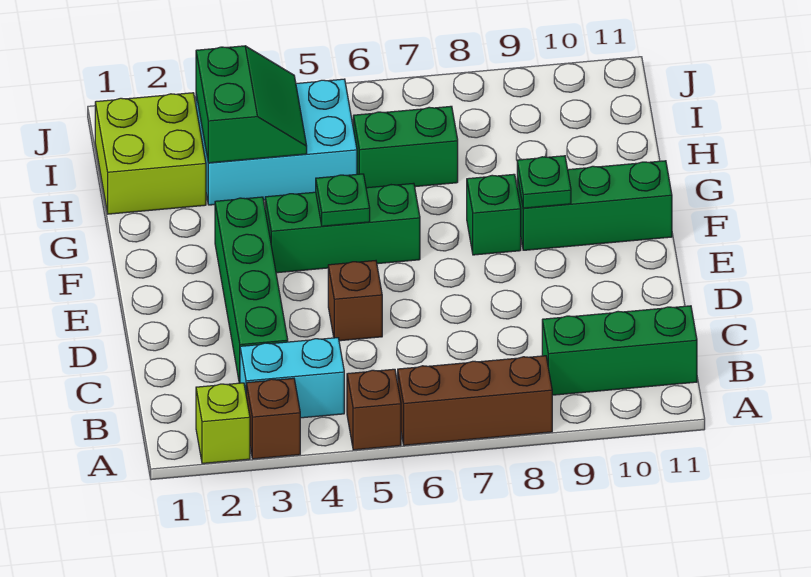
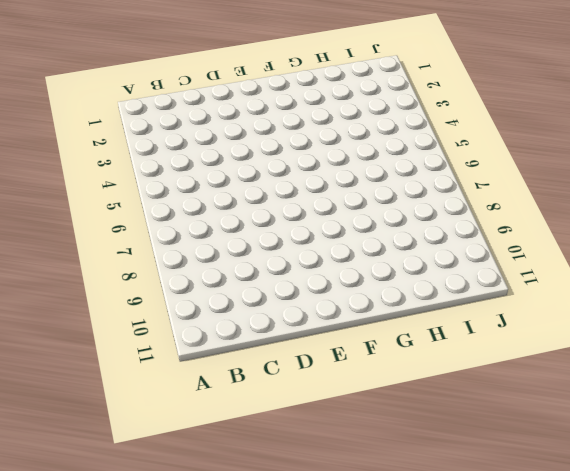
none -> lime brick A2 level 1
none -> brown brick A3 level 1
none -> brown brick A5 level 1

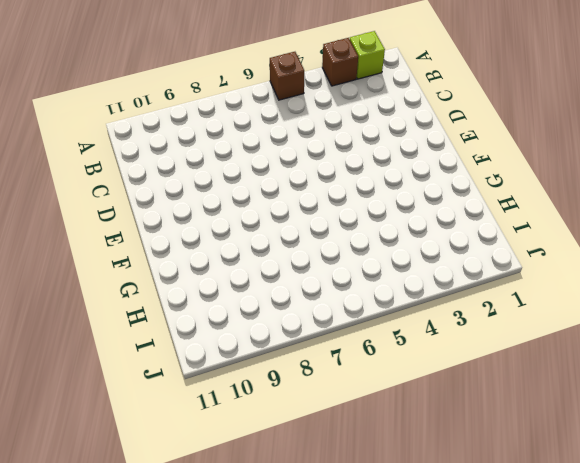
none -> brown brick A6:A8 level 1
none -> cyan brick B3:B4 level 1
none -> green brick B9:B11 level 1

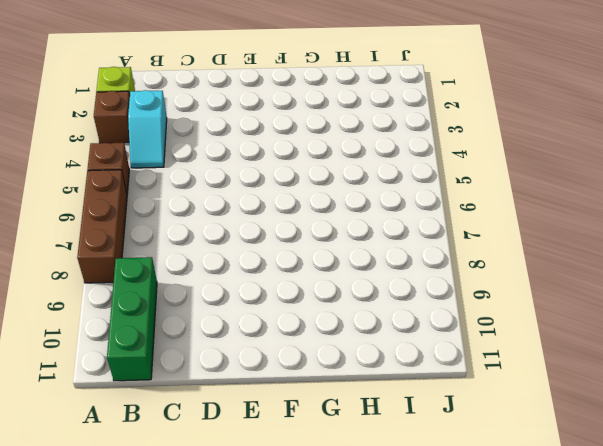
cyan slope B3:B4 level 1 top 3 -> cyan brick B3:B4 level 1
none -> green brick C3:F3 level 1
none -> brown brick D5 level 1
none -> green brick F4:F6 level 1

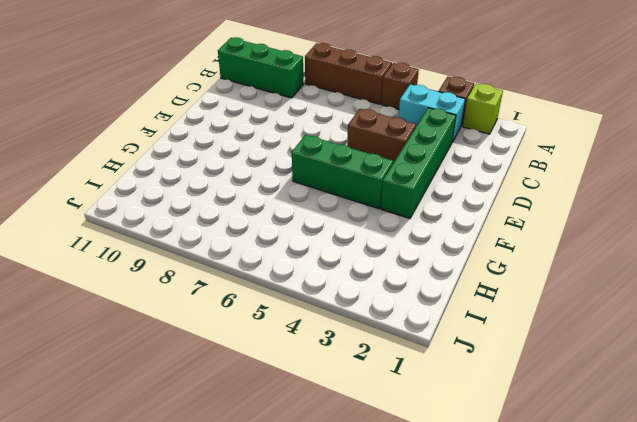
brown brick D4:D5 level 1 -> brown brick D5 level 1
none -> green brick F8 level 1
none -> green brick F9:F11 level 1
none -> lime brick H1:I2 level 1

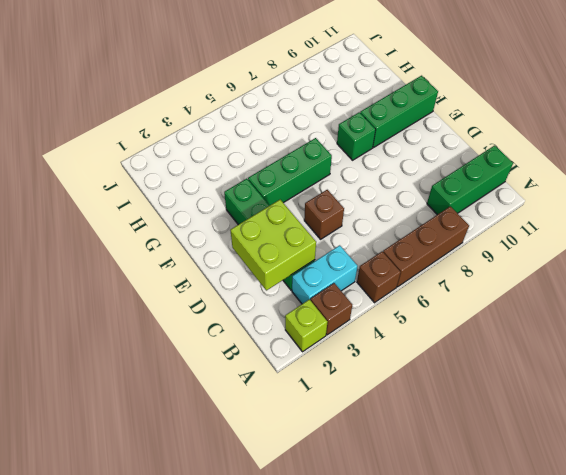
lime brick C2:D3 level 2 -> lime brick H1:I2 level 1
none -> cyan brick H3:I5 level 1
none -> green brick H6:H7 level 1
none -> green plate F5 level 2

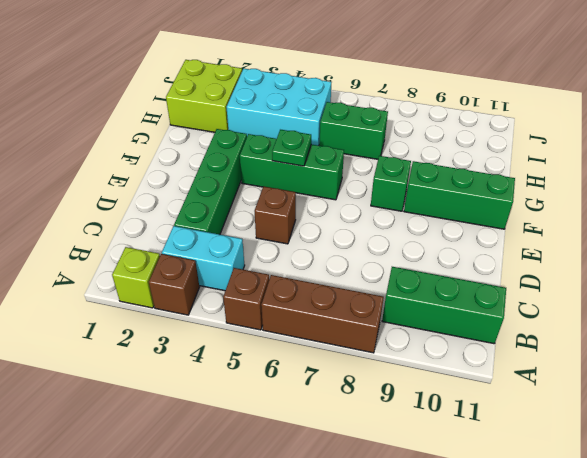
none -> green plate F9 level 2
none -> green slope H3:I4 level 2 top 3

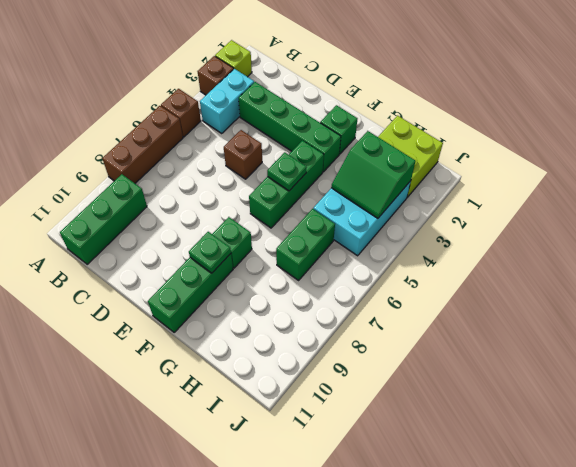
green brick F2 level 1 -> none

